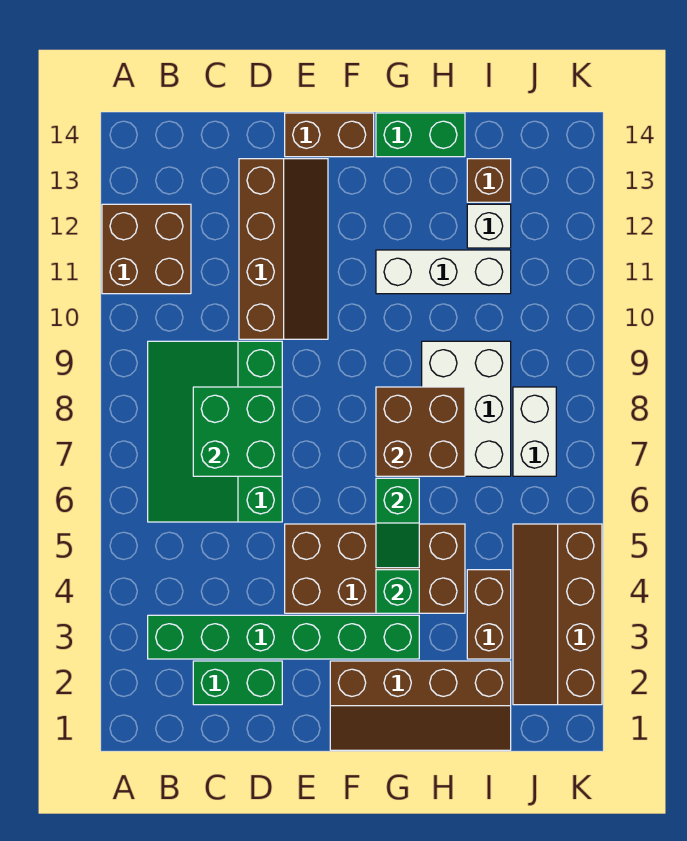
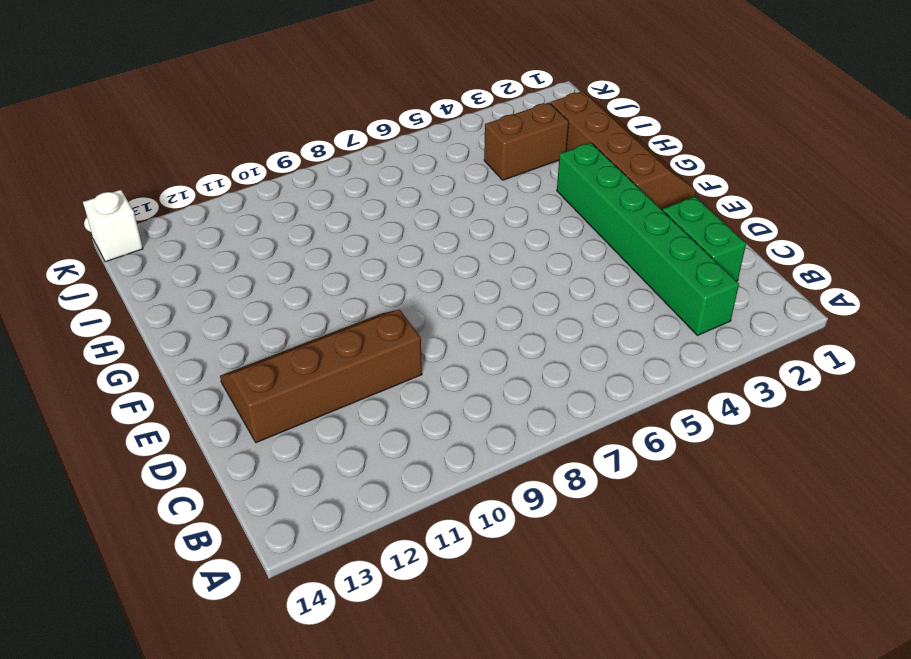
white brick K14 level 1 -> white brick I12 level 1
none -> brown brick A11:B12 level 1
none -> green slope B6:D9 level 1 top D
none -> brown brick E4:H5 level 1

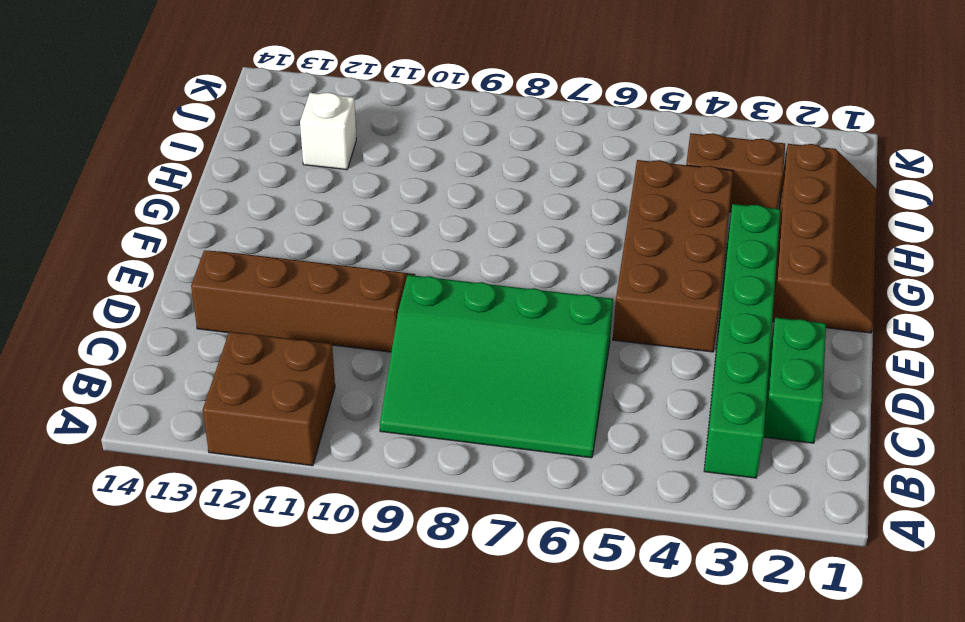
none -> brown brick E14:F14 level 1
none -> white brick G11:I11 level 1
none -> green brick G14:H14 level 1

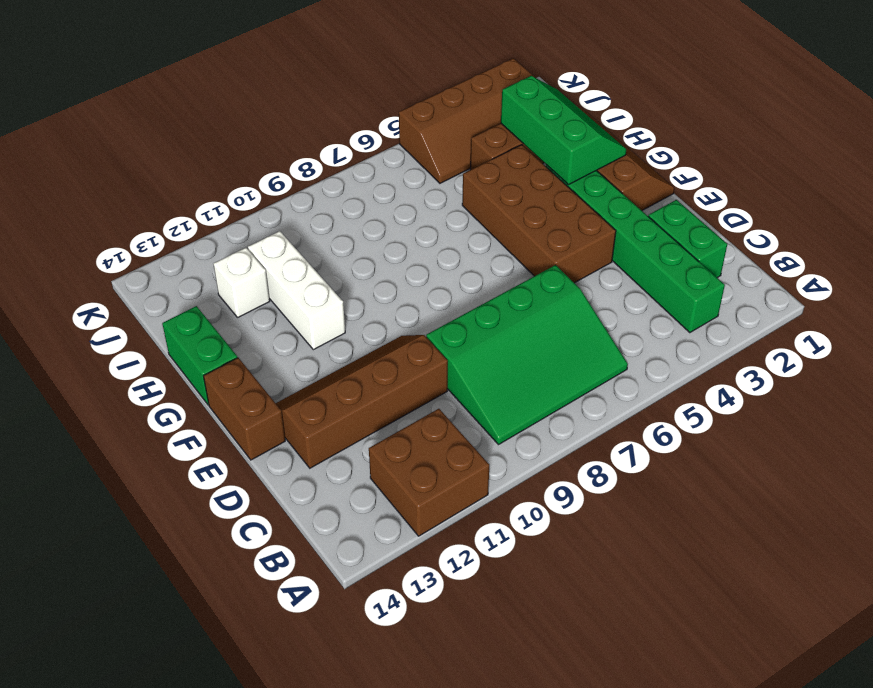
green slope G2:I3 level 2 top 3 -> none
none -> white brick H7:I9 level 1
none -> brown brick I13 level 1
none -> white brick J7:J8 level 1

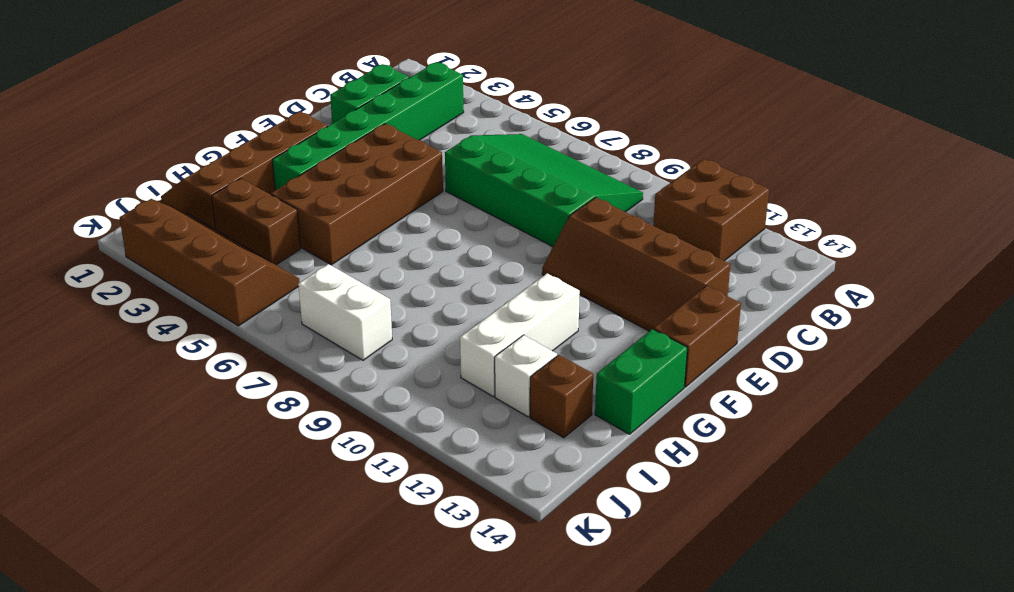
none -> white brick H7:I9 level 1
none -> green brick C7:D8 level 2
none -> green brick G4 level 2

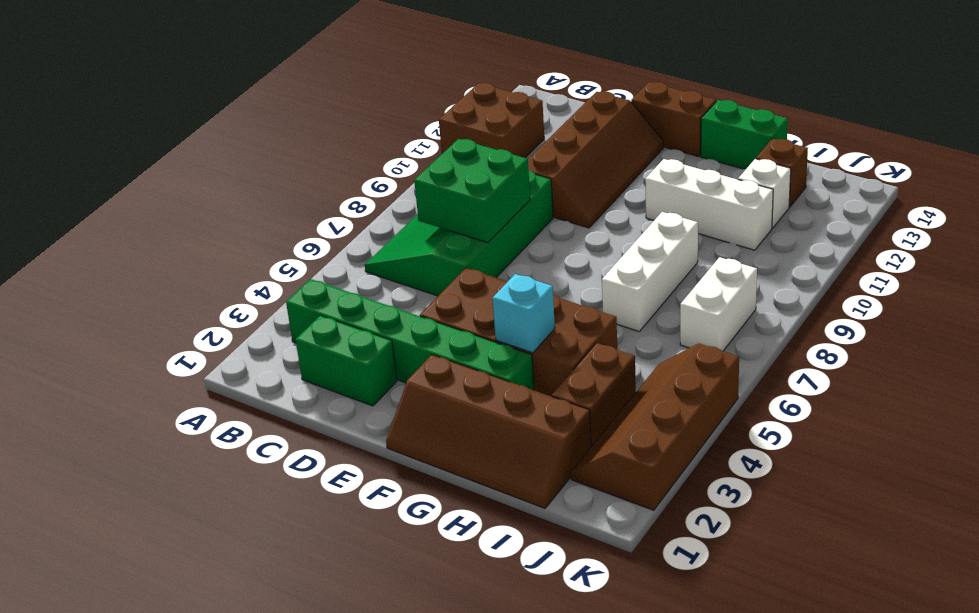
cyan brick G4 level 2 -> green brick G4 level 2
white brick H7:H9 level 1 -> white brick H7:I9 level 1
none -> green slope G5:G6 level 2 top 6
none -> brown brick G7:H8 level 2

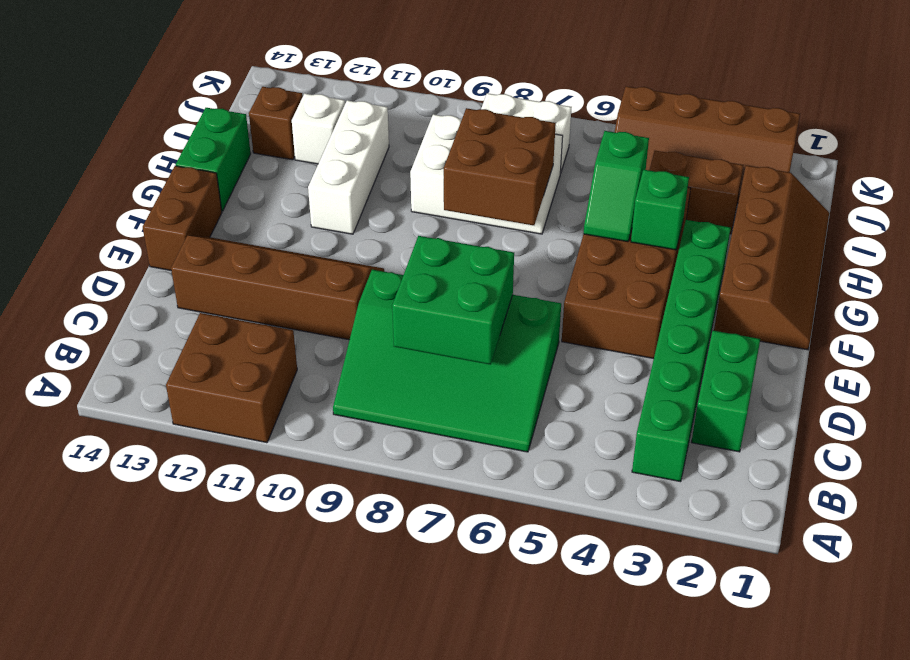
green slope G5:H5 level 2 top H -> green slope G5:G6 level 2 top 6

